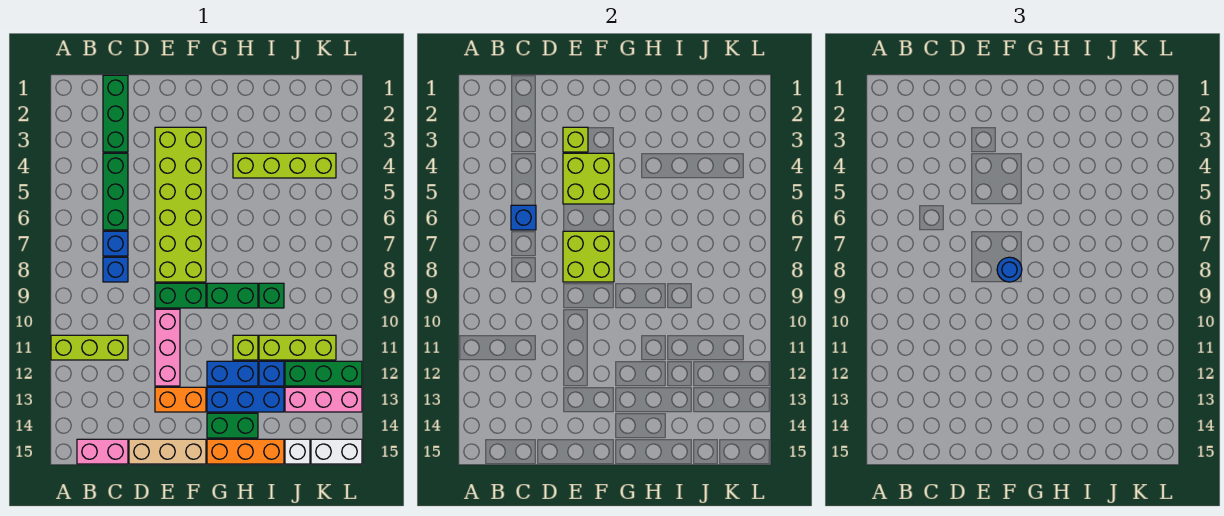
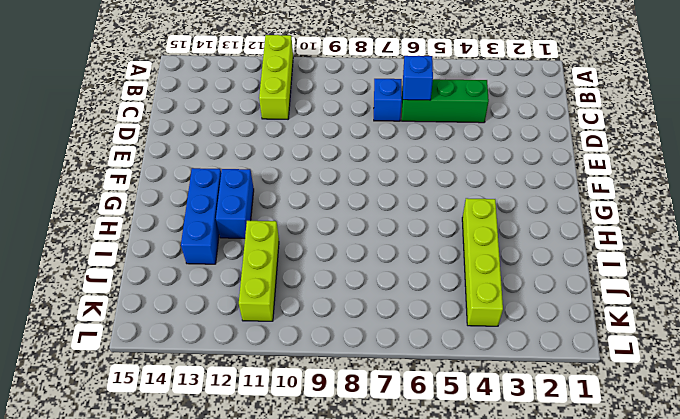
none -> pink brick B15:C15 level 1
none -> green brick C1:C3 level 1
none -> blue brick C8 level 1
none -> tan brick D15:F15 level 1

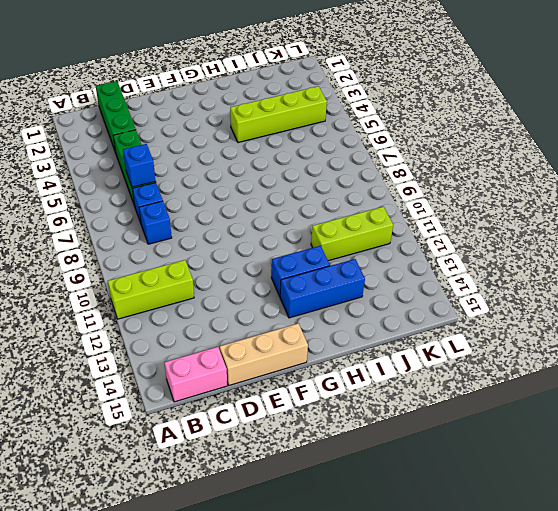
none -> lime brick E3:F8 level 1
none -> green brick E9:F9 level 1
none -> pink brick E10:E12 level 1
none -> orange brick E13:F13 level 1

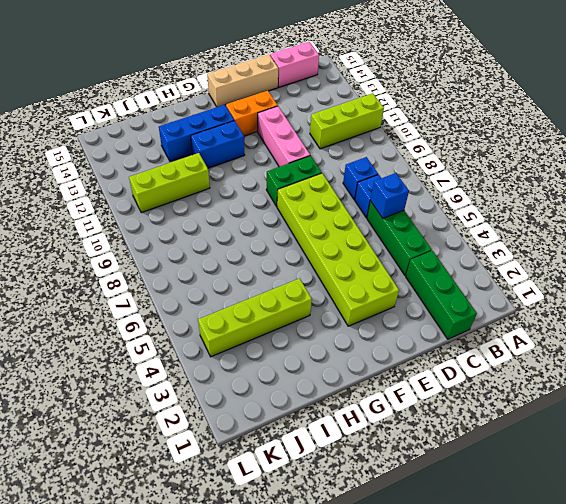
none -> green brick G9:H9 level 1
none -> green brick G14:H14 level 1
none -> orange brick G15:I15 level 1
none -> lime brick H11 level 1

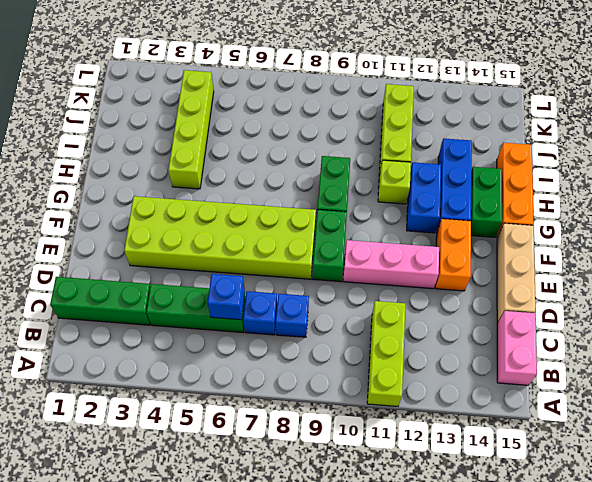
none -> green brick I9 level 1
none -> blue brick I12 level 1
none -> green brick J12:L12 level 1
none -> pink brick J13:L13 level 1

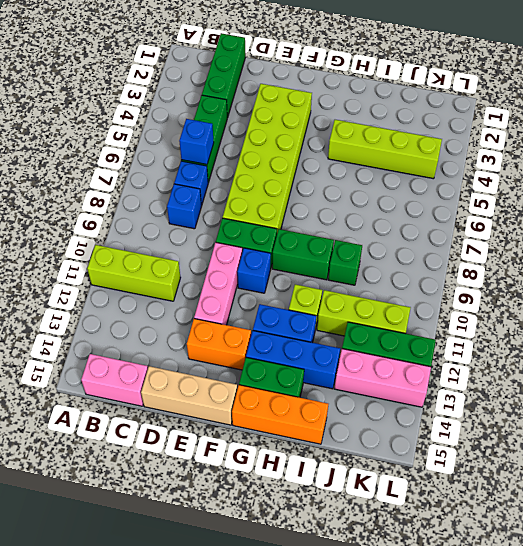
blue brick F10 level 1 -> blue brick I12 level 1
none -> white brick J15 level 1
none -> white brick K15:L15 level 1
none -> lime brick E3 level 2
none -> lime brick E4:F5 level 2

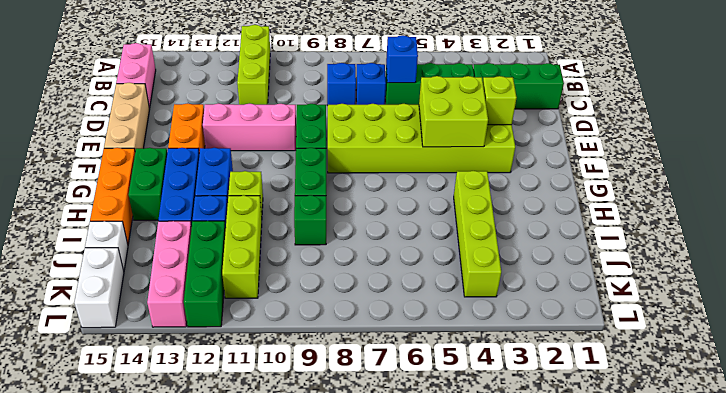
none -> lime brick E7:F8 level 2
none -> blue round brick F8 level 3

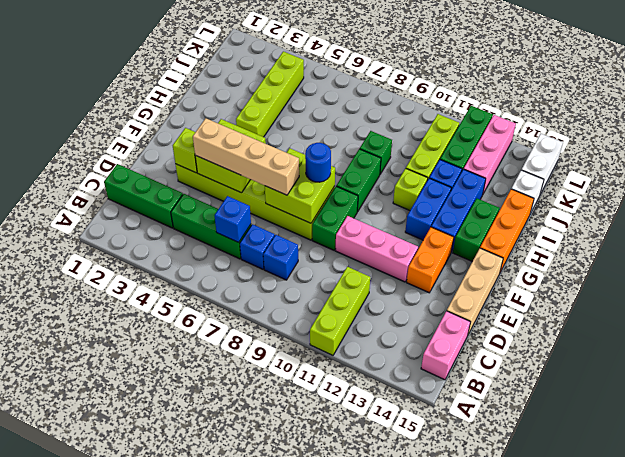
tan brick E4:E7 level 3 -> none

